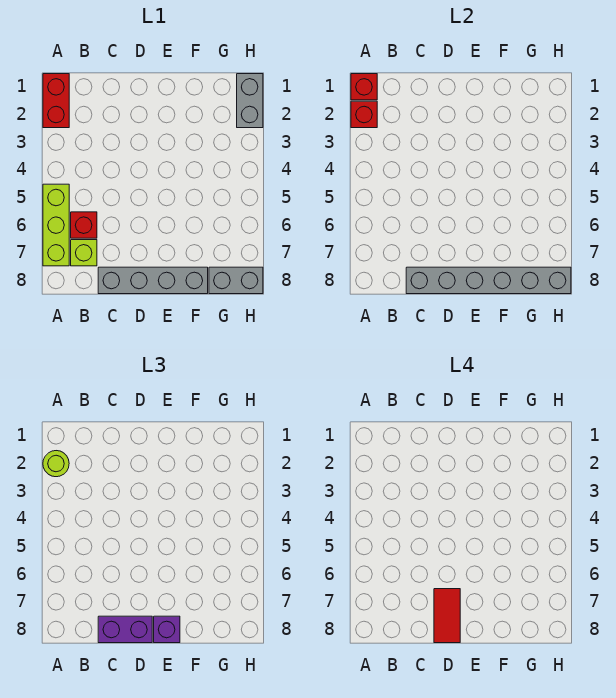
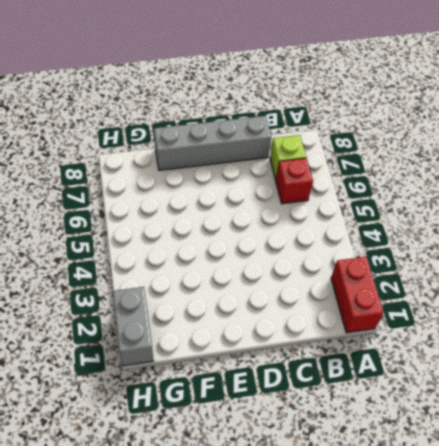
none -> lime brick A5:A7 level 1
none -> grey brick G8:H8 level 1
none -> red brick A1 level 2

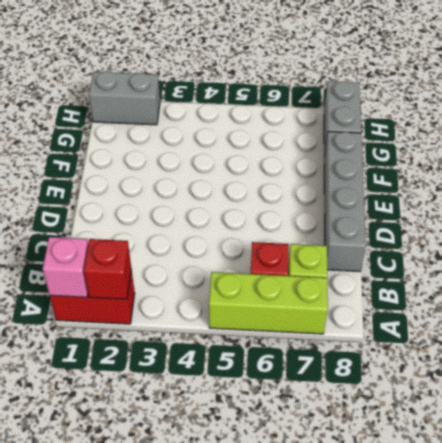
pink brick A1 level 2 -> red brick A1 level 2
none -> grey brick C8:H8 level 2
none -> lime round brick A2 level 3
none -> purple brick C8:D8 level 3

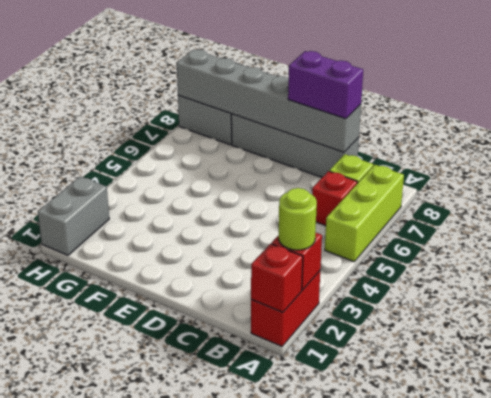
none -> purple brick E8 level 3
none -> red tile D7:D8 level 4

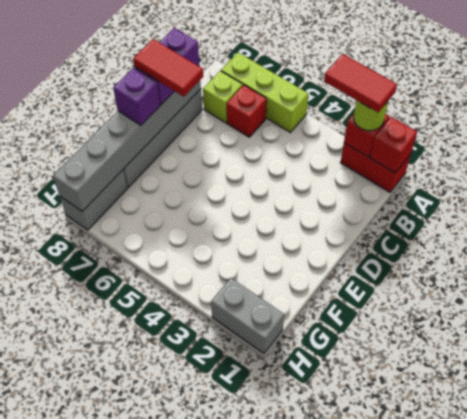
red tile A2:A3 level 4 -> none

